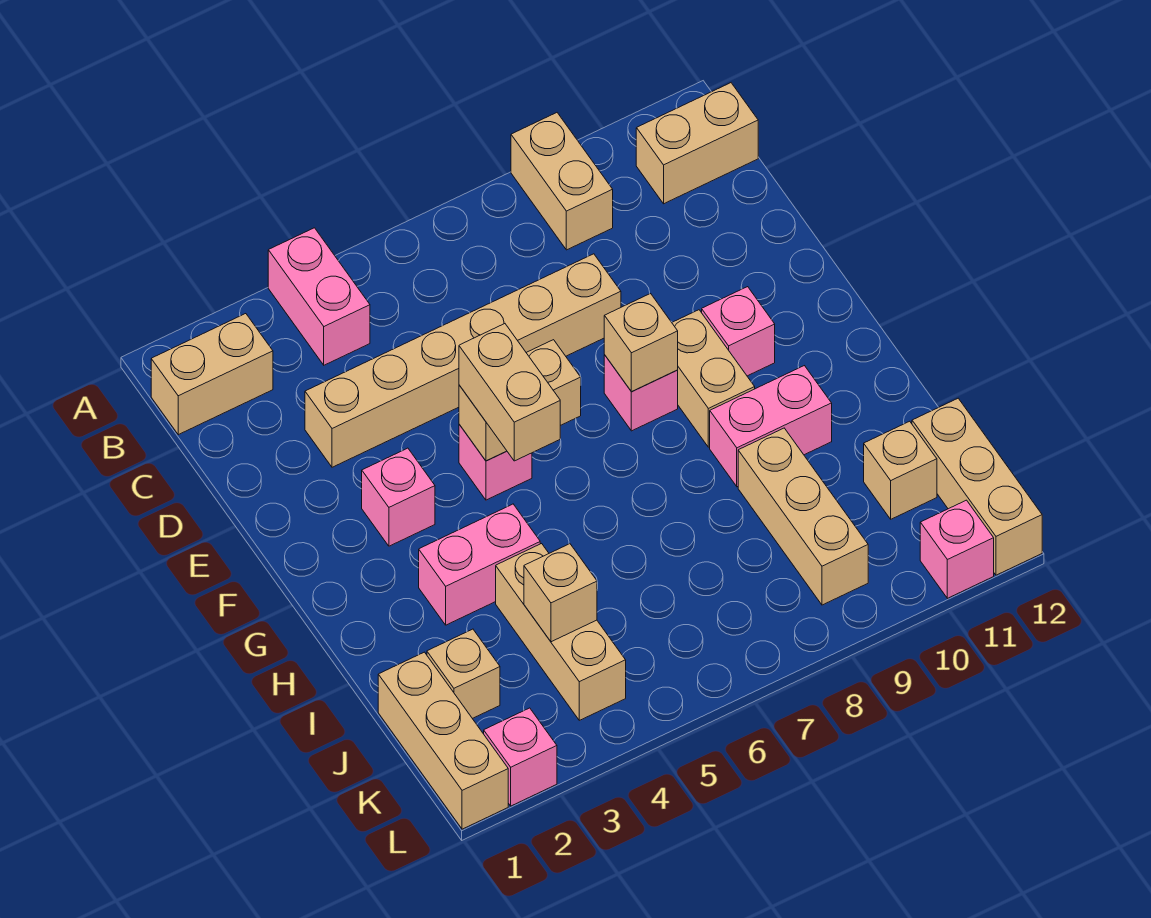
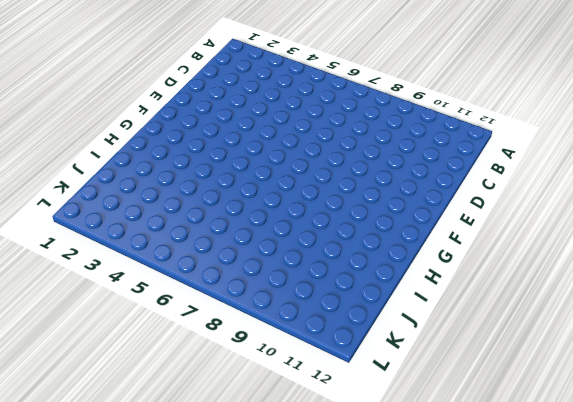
none -> pink brick A4:B4 level 1
none -> tan brick A9:B9 level 1
none -> tan brick B1:B2 level 1

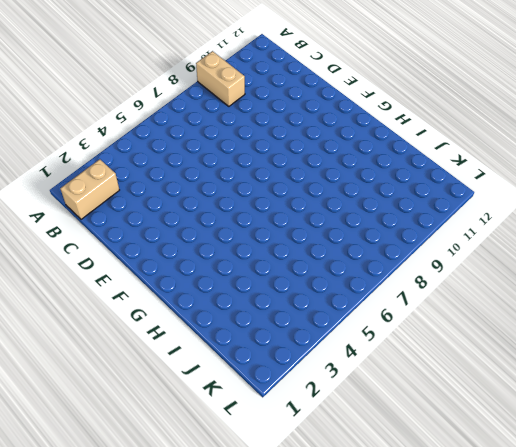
none -> pink brick A4:B4 level 1
none -> tan brick B11:B12 level 1
none -> tan brick D3:D8 level 1

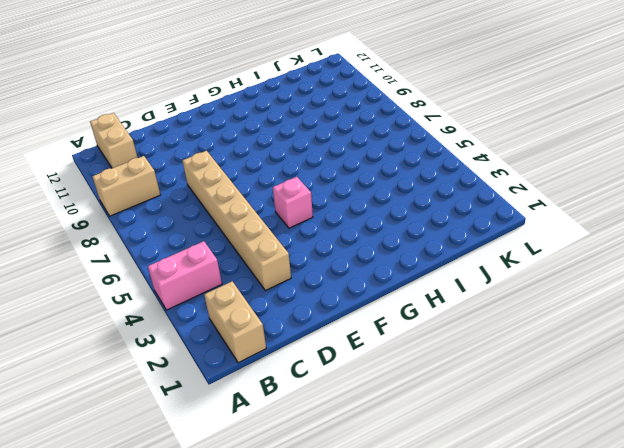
none -> pink brick F3 level 1
none -> pink brick F8 level 1
none -> tan brick F9:G9 level 1

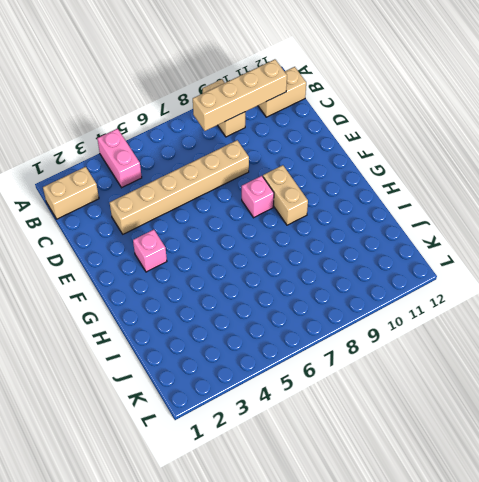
tan brick B8:B11 level 2 -> none
none -> pink brick F5 level 1
none -> pink brick F10 level 1
none -> pink brick H3:H4 level 1

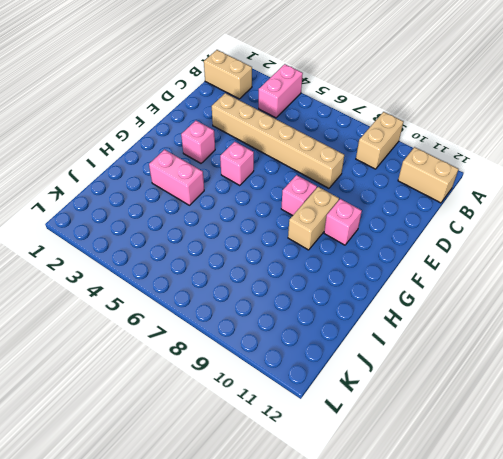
none -> pink brick H9:H10 level 1
none -> tan brick I4:K4 level 1
none -> tan brick I9:K9 level 1

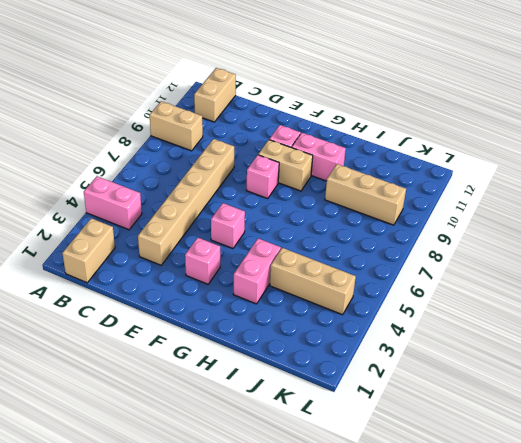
pink brick G10:H10 level 1 -> pink brick H9:H10 level 1
none -> tan brick J1:L1 level 1
none -> tan brick J2 level 1
none -> tan brick J11 level 1

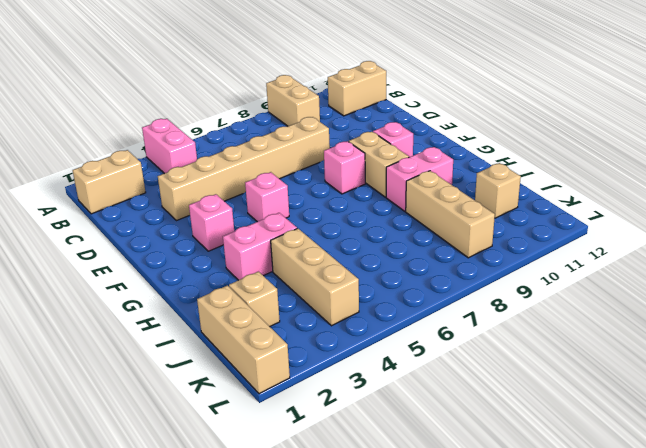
none -> tan brick J12:L12 level 1
none -> pink brick L2 level 1
none -> pink brick L11 level 1

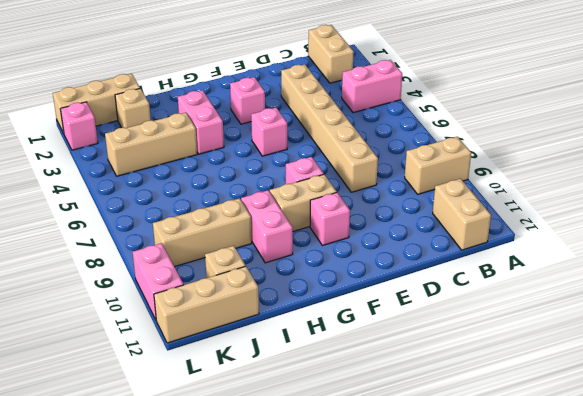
pink brick L10:L11 level 1 -> pink brick L11 level 1
none -> tan brick F5:F6 level 2
none -> tan brick F8 level 2
none -> tan brick J4 level 2

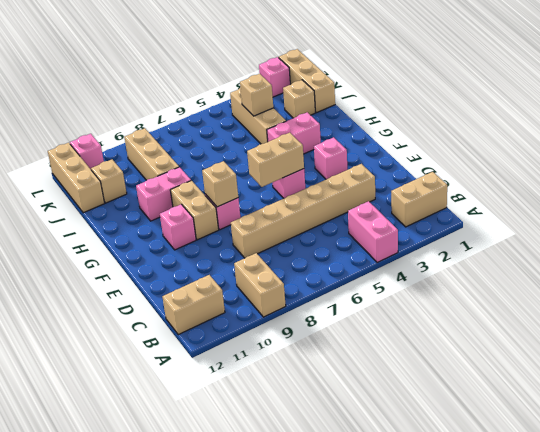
none -> tan brick F5:G5 level 3

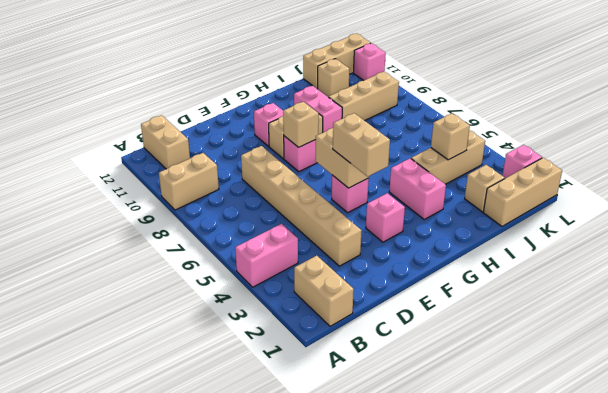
tan brick F4:F5 level 3 -> tan brick F5:G5 level 3

